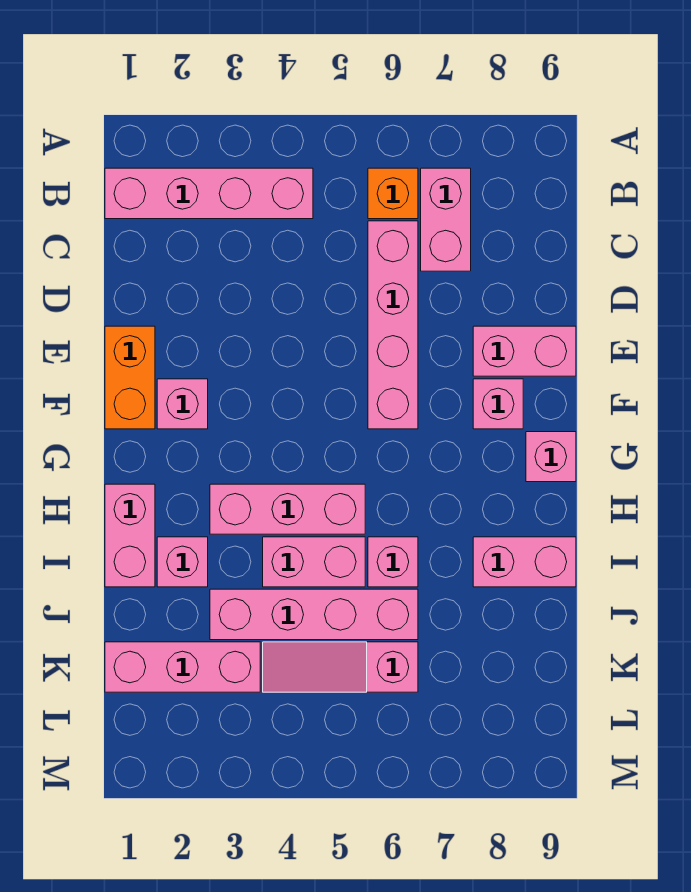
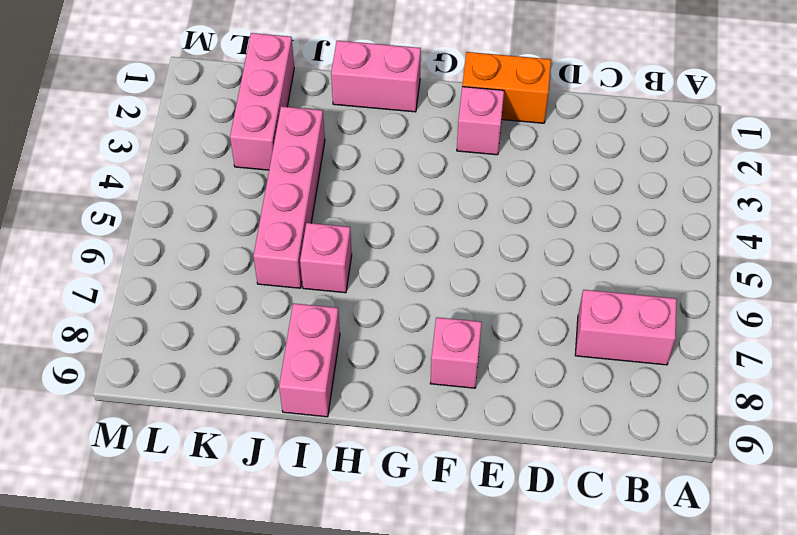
none -> pink brick B1:B4 level 1
none -> orange brick B6 level 1
none -> pink brick C6:F6 level 1

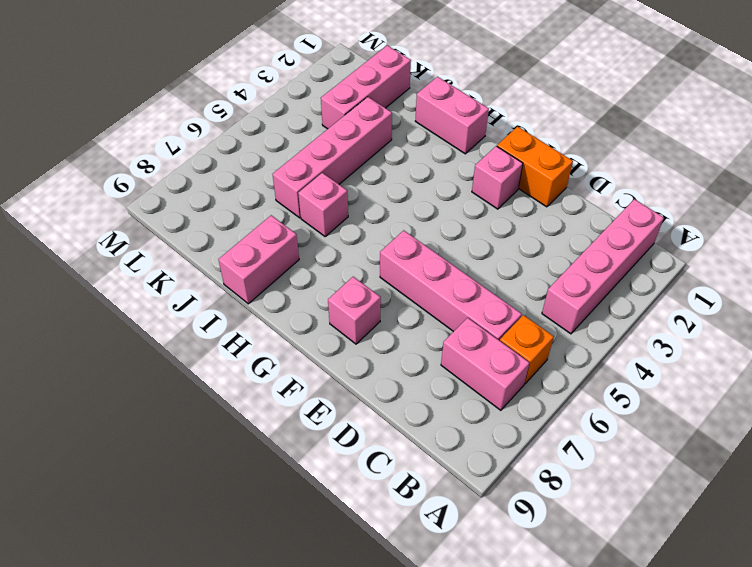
none -> pink brick E8:E9 level 1
none -> pink brick G9 level 1
none -> pink brick H3:H5 level 1

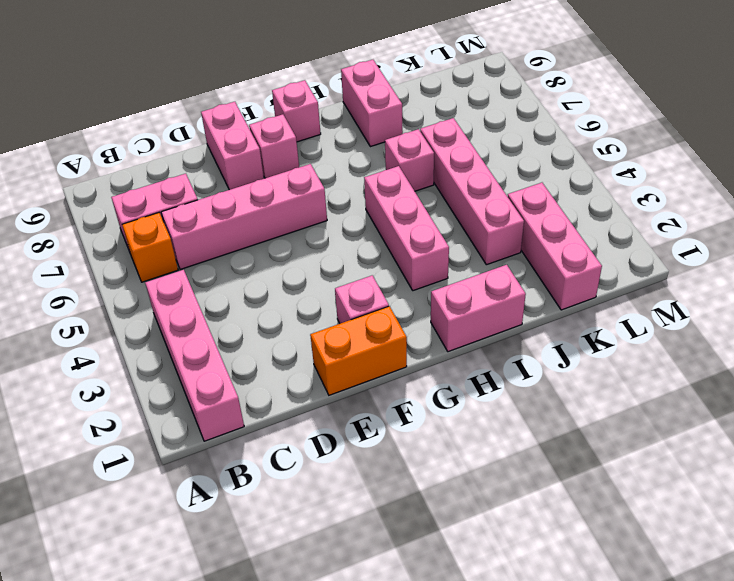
none -> pink brick I2 level 1
none -> pink brick I4:I5 level 1
none -> pink slope K4:K6 level 1 top 6

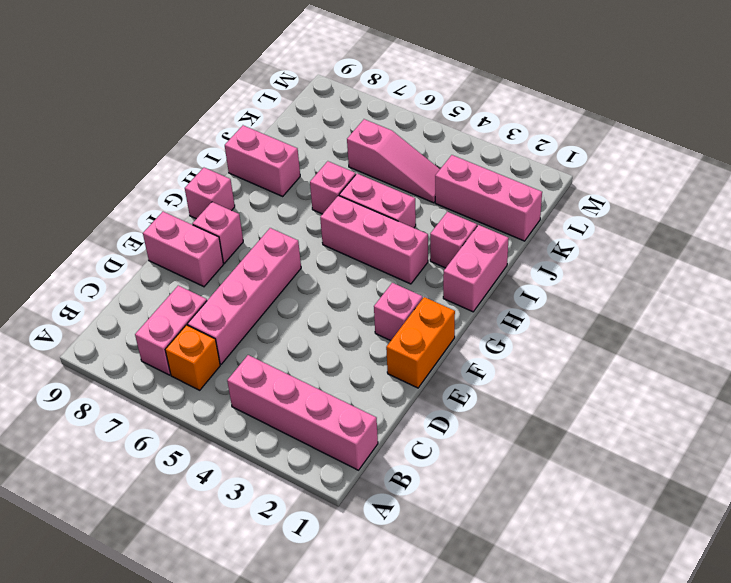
none -> pink brick J3:J6 level 1

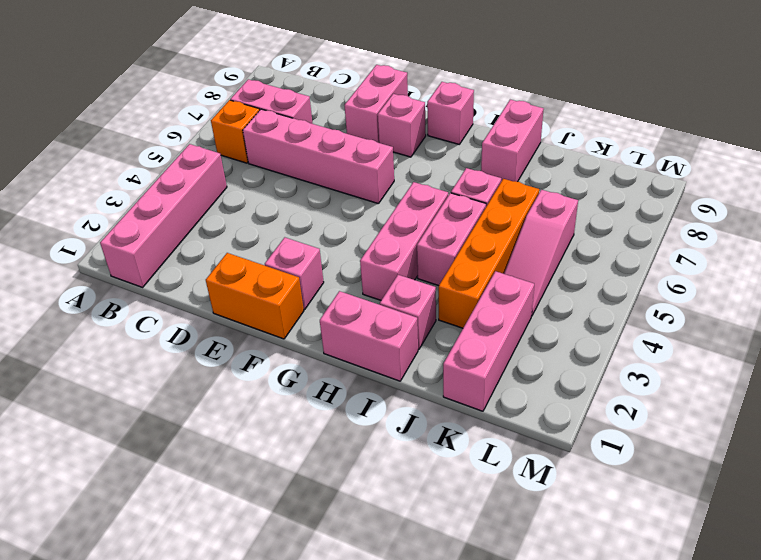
orange brick J3:J6 level 1 -> pink brick J3:J6 level 1

